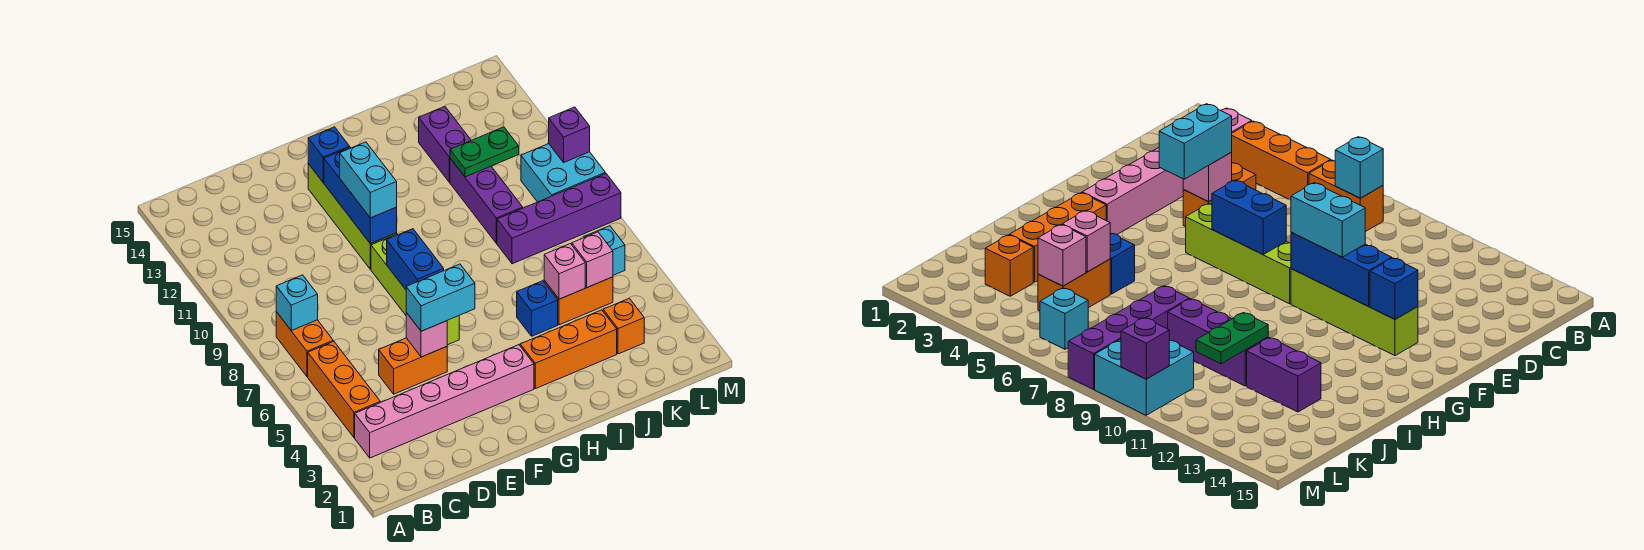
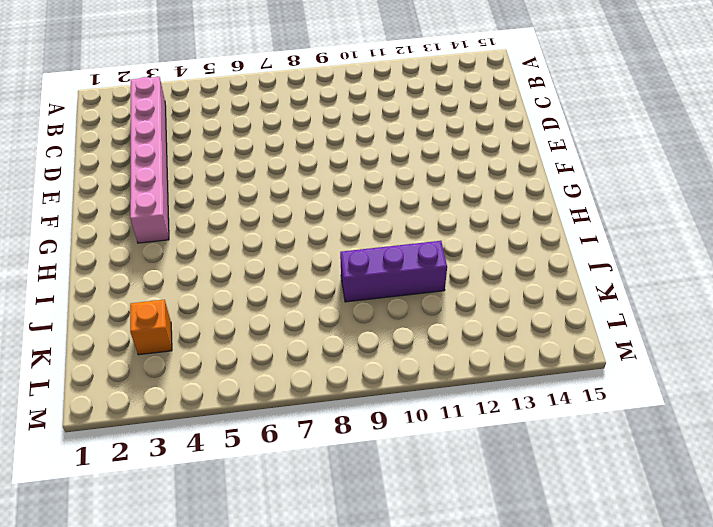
none -> orange brick B4:B6 level 1
none -> orange brick B7:B8 level 1
none -> orange brick D5:E5 level 1

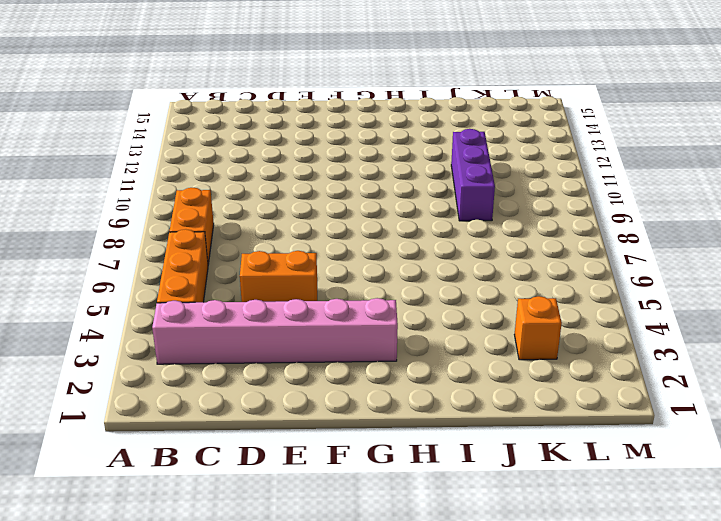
none -> lime brick F6:F9 level 1
none -> lime brick F10:F13 level 1
none -> orange brick H3:J3 level 1

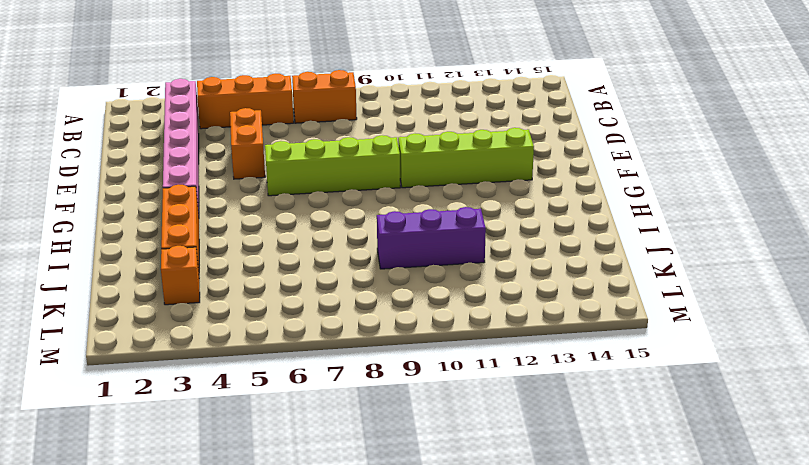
none -> blue brick I5 level 1
none -> orange brick J5:K5 level 1
none -> purple brick J8:M8 level 1

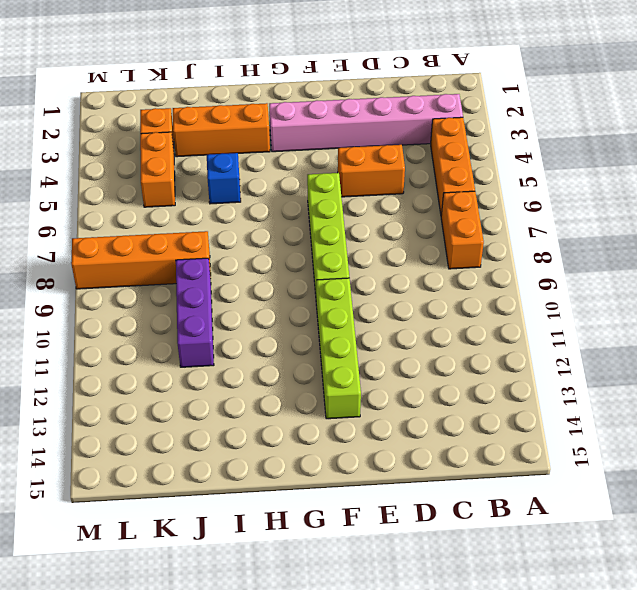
orange brick J8:M8 level 1 -> purple brick J8:M8 level 1
orange brick K4:K5 level 1 -> orange brick J5:K5 level 1
none -> purple brick J12:J13 level 1
none -> cyan brick L6 level 1
none -> cyan brick L9:M10 level 1

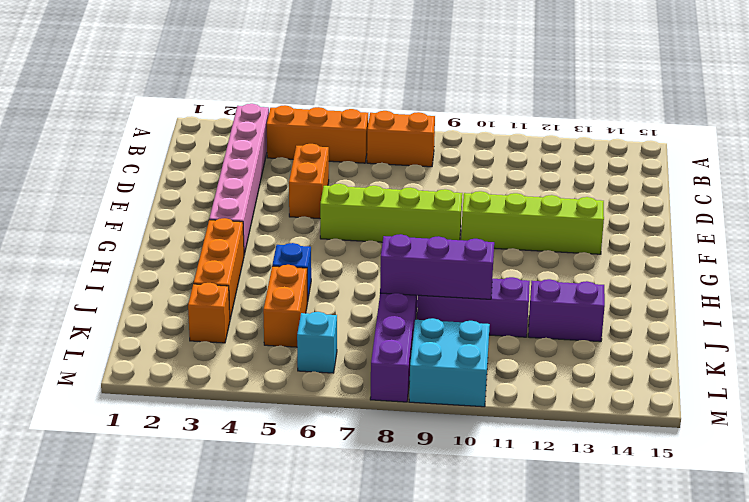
purple brick J8:J10 level 2 -> none
none -> cyan brick B8 level 2
none -> pink brick E5 level 2
none -> blue brick F7:F8 level 2

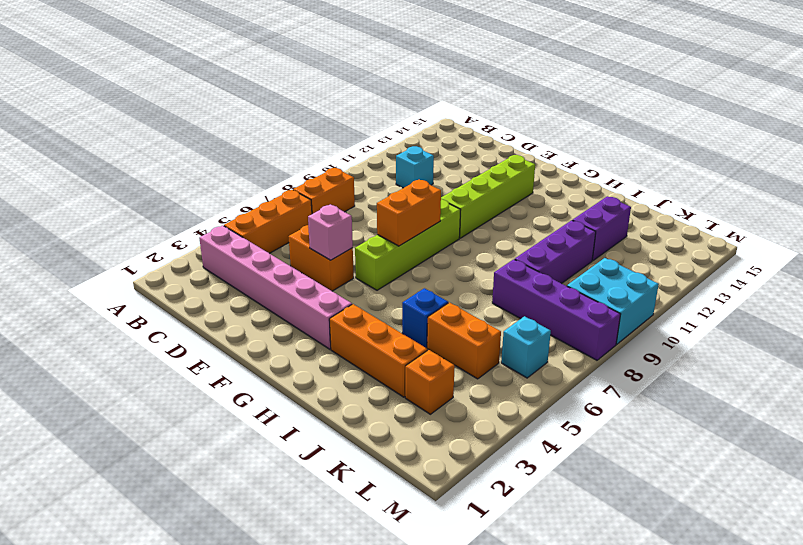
cyan brick C11 level 1 -> cyan brick B8 level 2
orange brick F7:F8 level 2 -> blue brick F7:F8 level 2
none -> blue brick F10:F12 level 2
none -> blue brick F13 level 2
none -> pink brick J5 level 2

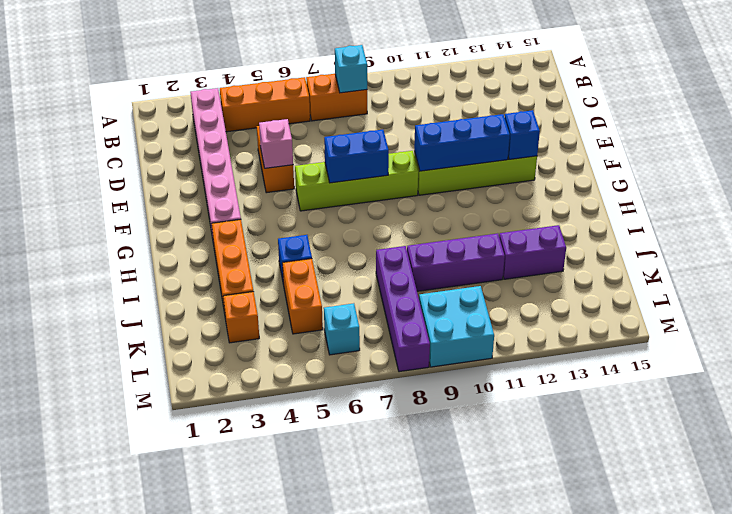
none -> pink brick J5 level 2
none -> green plate J11:K11 level 2
none -> pink brick K5 level 2

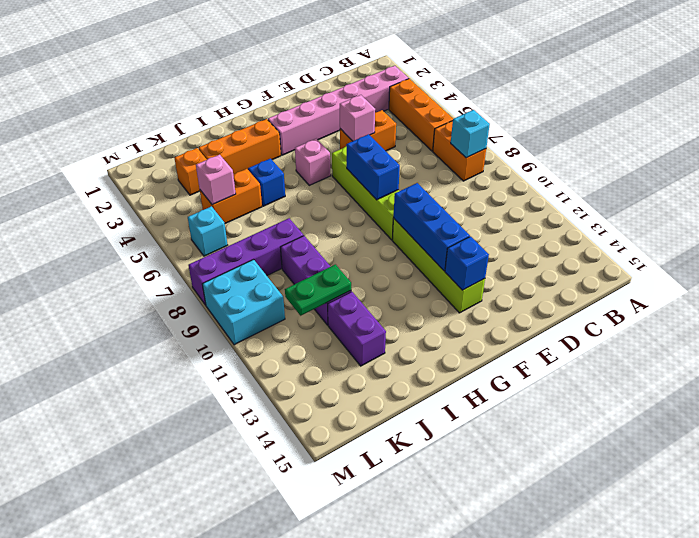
pink brick G5 level 1 -> pink brick J5 level 2
none -> purple brick M10 level 2
none -> cyan brick E5:F5 level 3
none -> cyan brick F10:F11 level 3

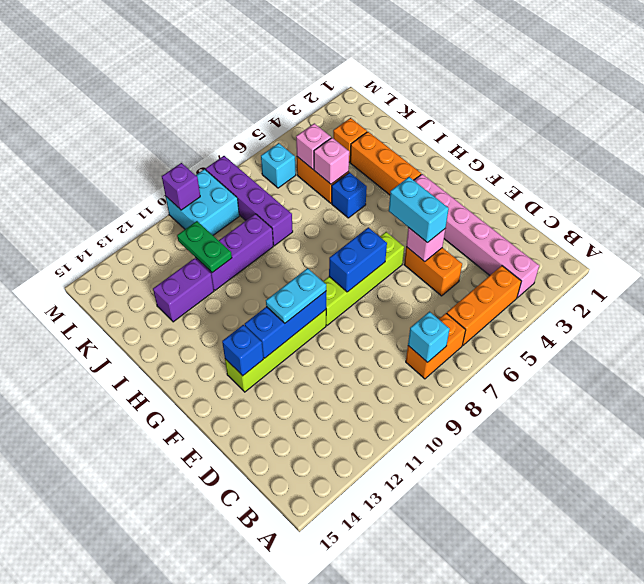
cyan plate F10:F11 level 3 -> cyan brick F10:F11 level 3

